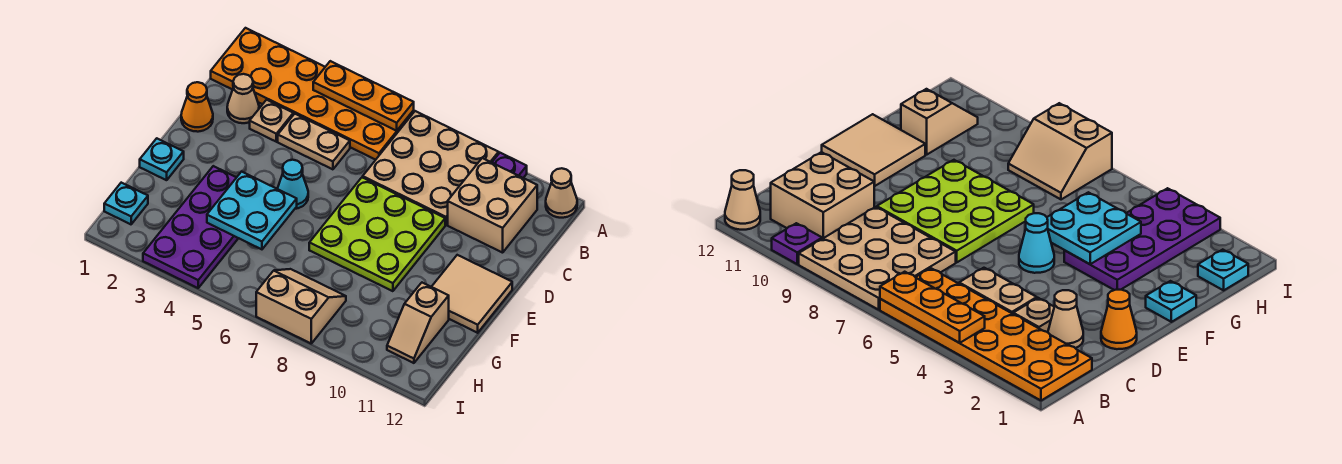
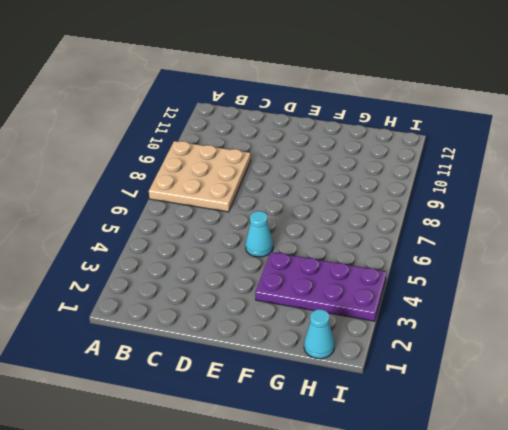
cyan cone H1 level 1 -> cyan plate H1 level 1
none -> orange plate A1:B6 level 1
none -> purple plate A10 level 1
none -> tan cone A12 level 1

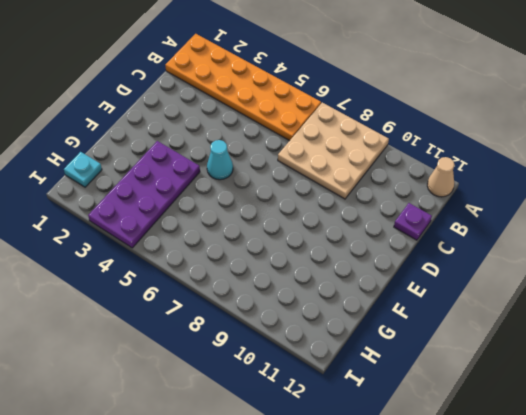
purple plate C12 level 1 -> purple plate A10 level 1
none -> tan brick B10:C11 level 1
none -> tan cone C2 level 1
none -> tan plate C3 level 1

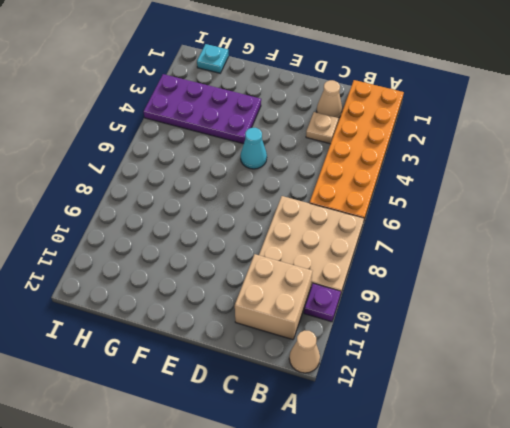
none -> tan plate C4:C5 level 1
none -> orange cone D1 level 1
none -> lime plate D7:F9 level 1

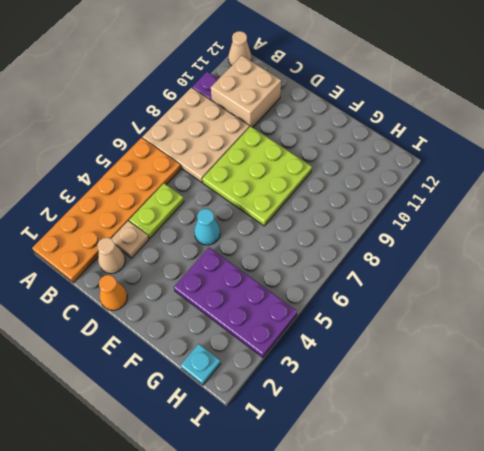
lime plate C4:C5 level 1 -> tan plate C4:C5 level 1
none -> tan tile E11:F12 level 1
none -> cyan plate F1 level 1
none -> tan slope G11:H11 level 1 top G

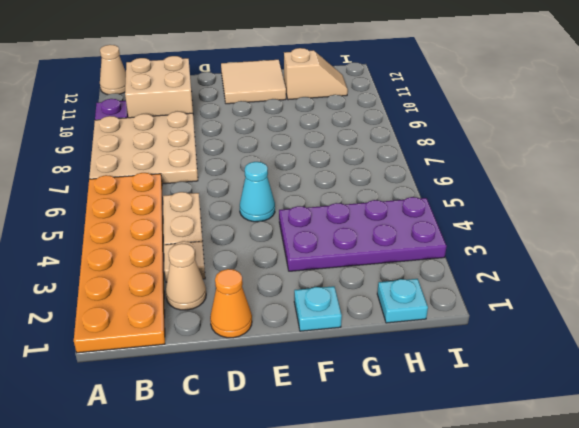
none -> lime plate D7:F9 level 1
none -> tan slope H7:I8 level 1 top I
none -> orange plate A4:A6 level 2

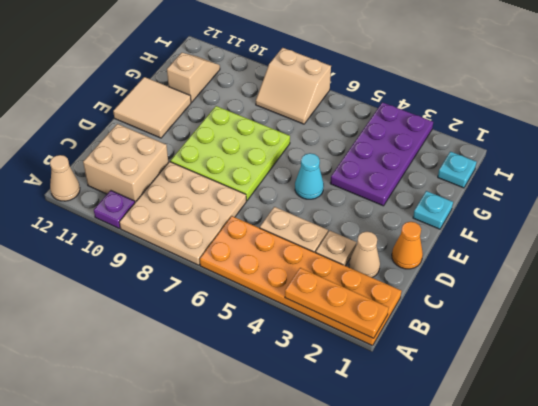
orange plate A1:A3 level 2 -> orange plate A4:A6 level 2
none -> cyan plate F4:G5 level 2

